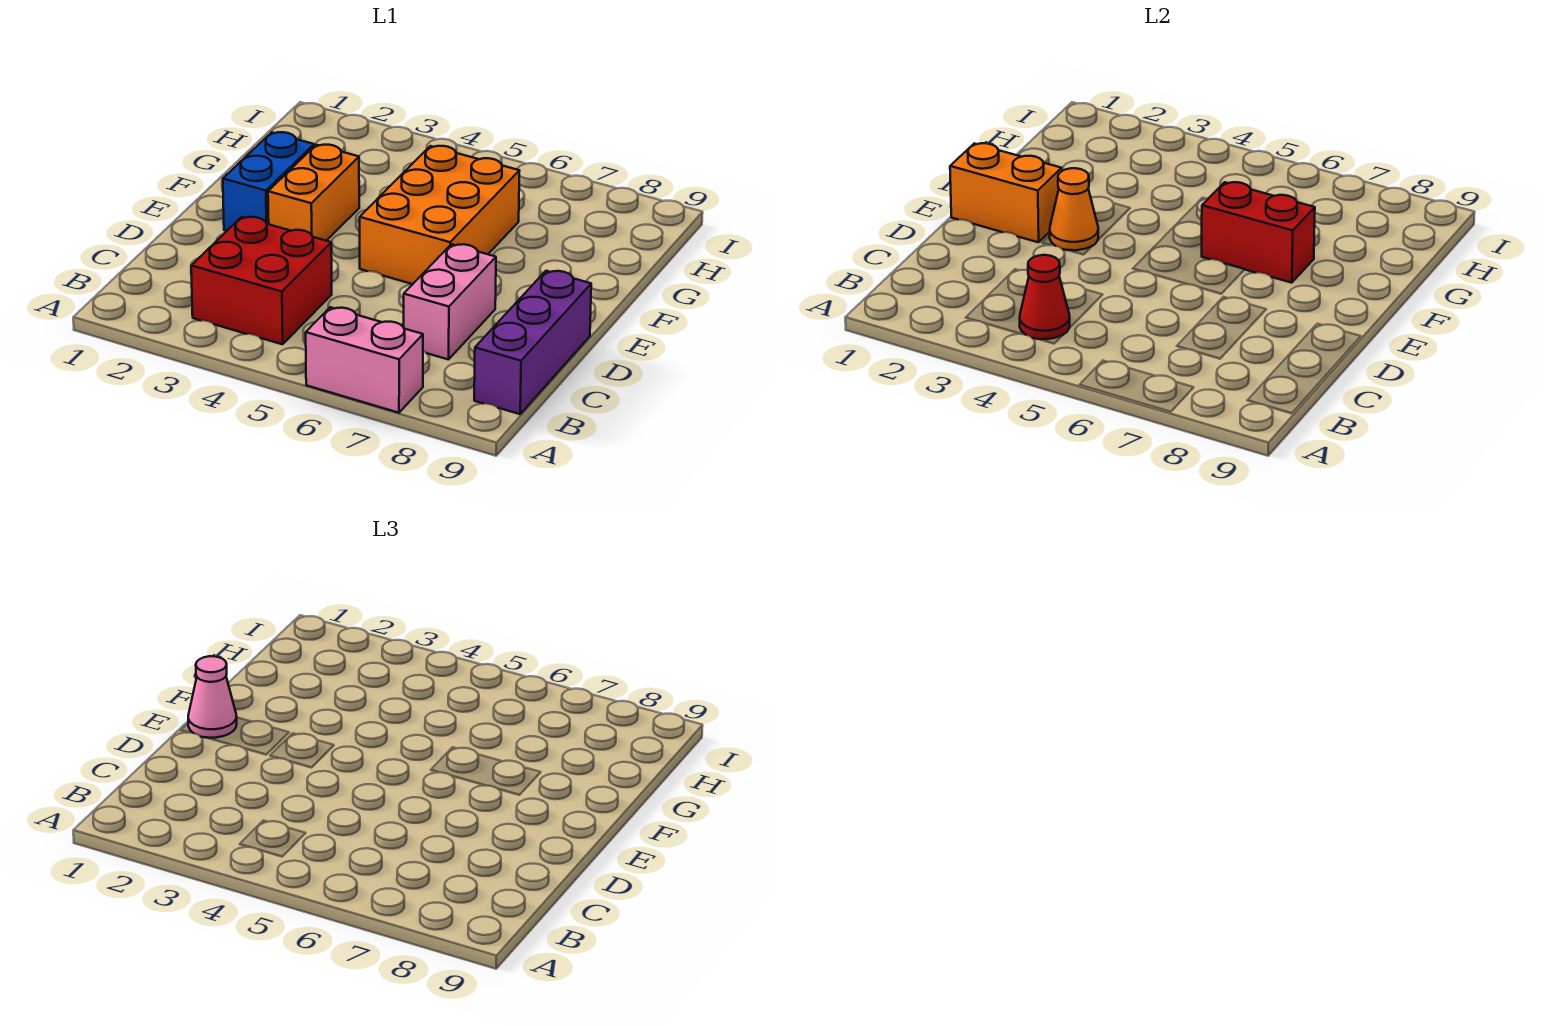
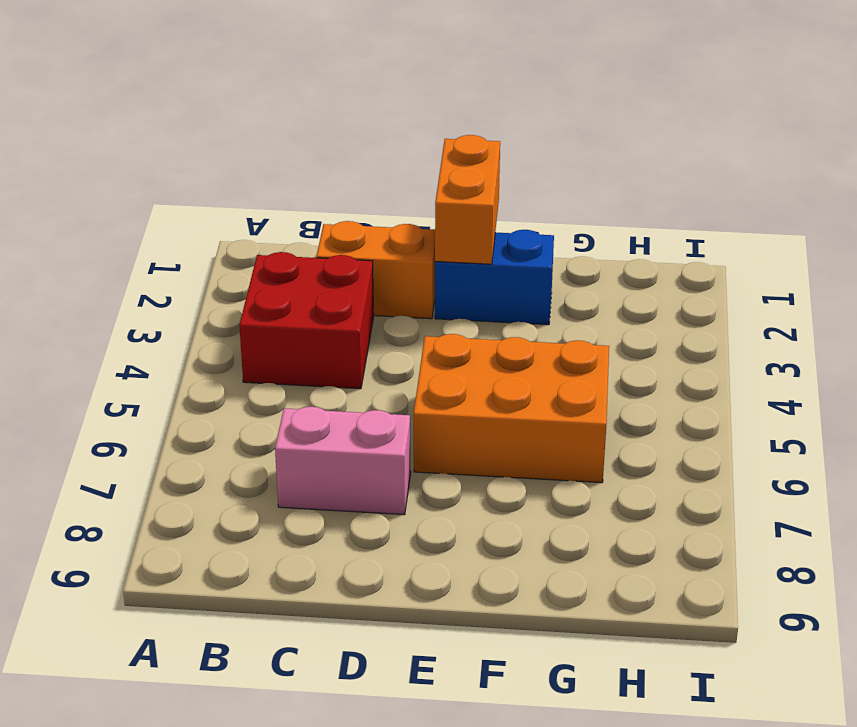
orange brick C2:D2 level 1 -> orange brick E3:F3 level 1
none -> pink brick A6:A7 level 1
none -> purple brick B9:D9 level 1
none -> red cone B4 level 2

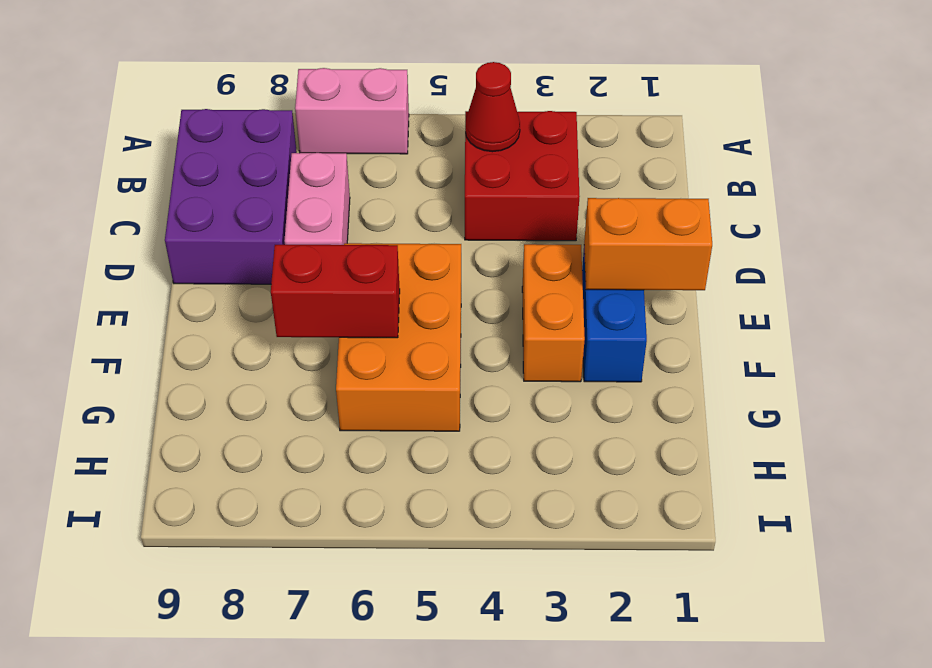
purple brick B8:D9 level 1 -> purple brick B9:D9 level 1
none -> orange cone E3 level 2
none -> pink cone E1 level 3

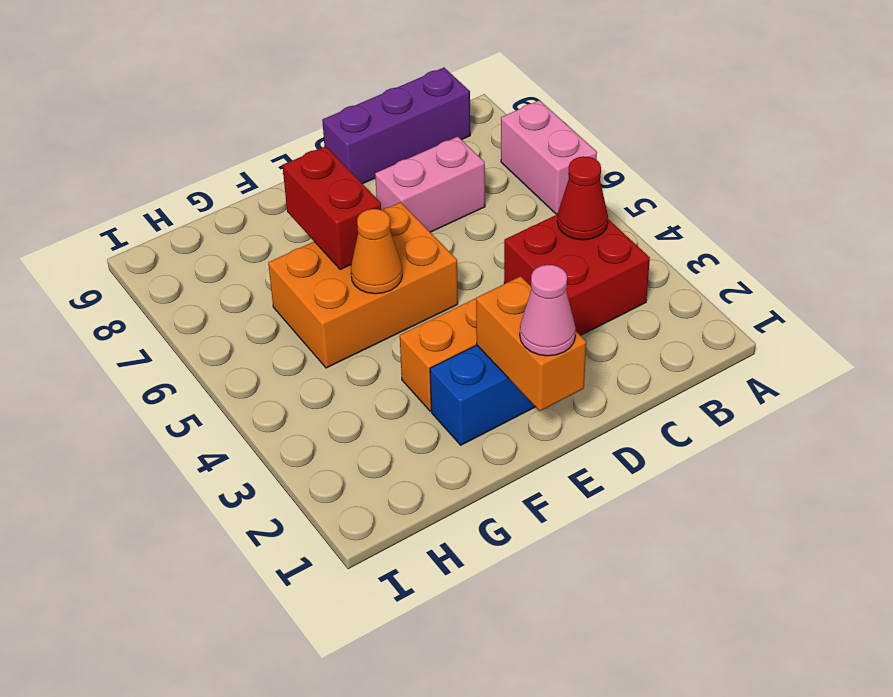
orange cone F5 level 2 -> orange cone E3 level 2

